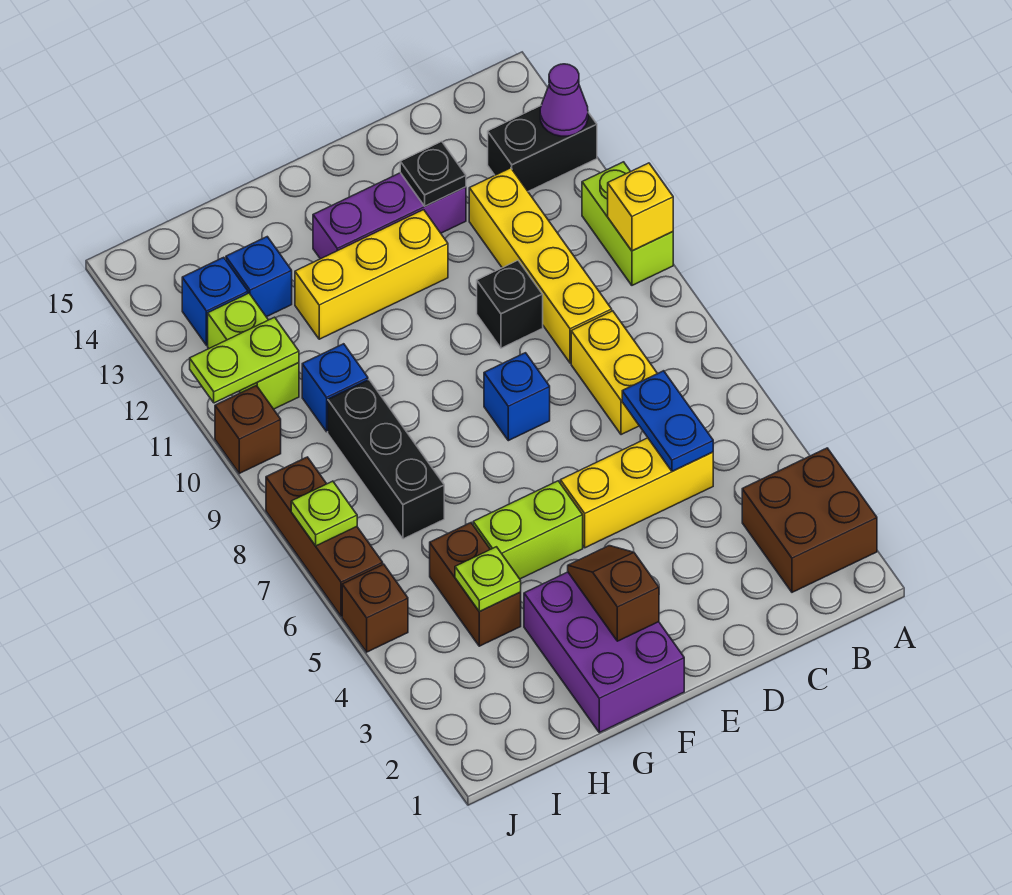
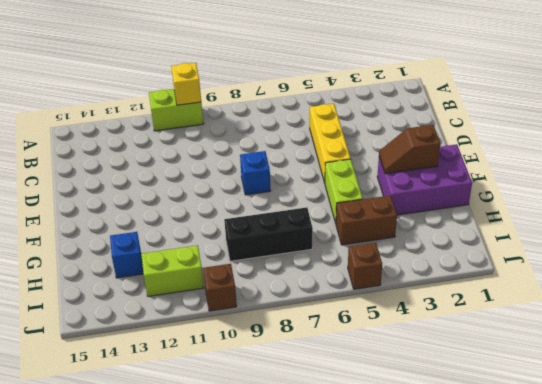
none -> brown brick A2:B3 level 1
none -> black brick A13:B13 level 1
none -> yellow brick C7:C8 level 1

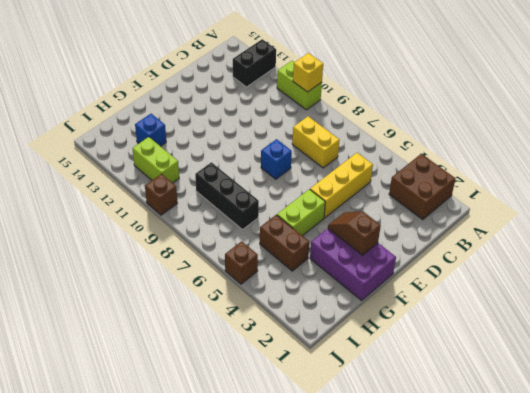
none -> yellow brick C9:C12 level 1
none -> black brick D10 level 1
none -> purple brick D13:F13 level 1

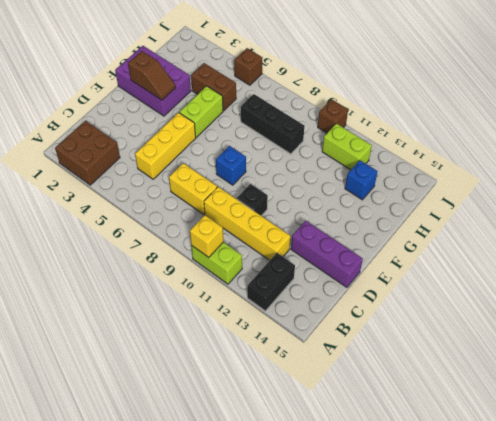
purple brick D13:D15 level 1 -> purple brick D13:F13 level 1
none -> yellow brick E12:G12 level 1
none -> blue brick H10 level 1
none -> blue brick I13 level 1

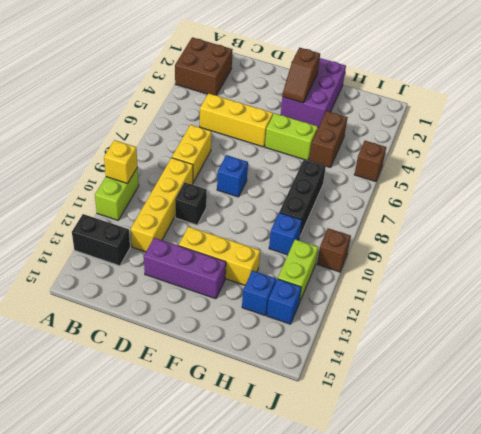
none -> brown brick J6:J8 level 1
none -> purple cone A13 level 2
none -> blue plate C5:C6 level 2

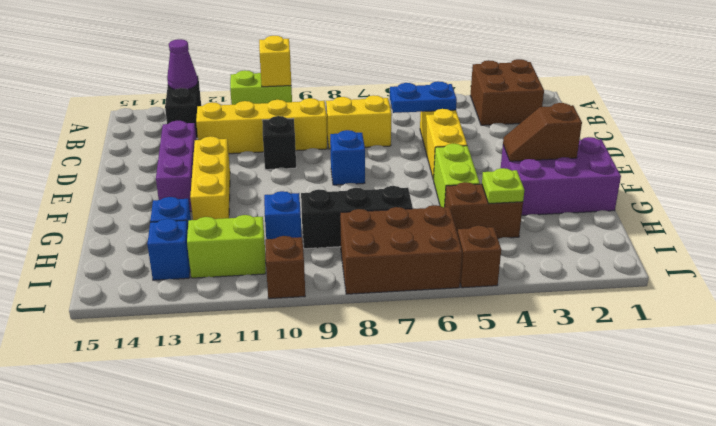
brown brick I6:J8 level 1 -> brown brick J6:J8 level 1
none -> black plate D13 level 2
none -> lime plate I11:J11 level 2
none -> lime plate J7 level 2

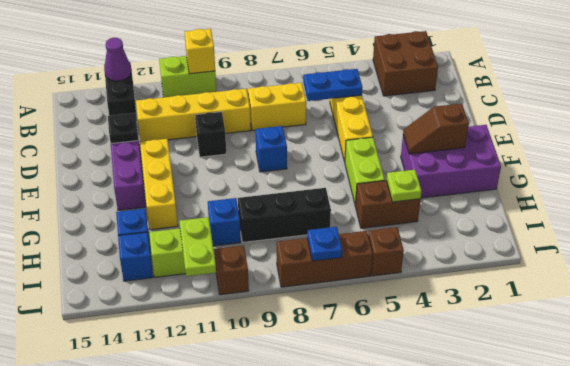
blue plate J7 level 2 -> lime plate J7 level 2

